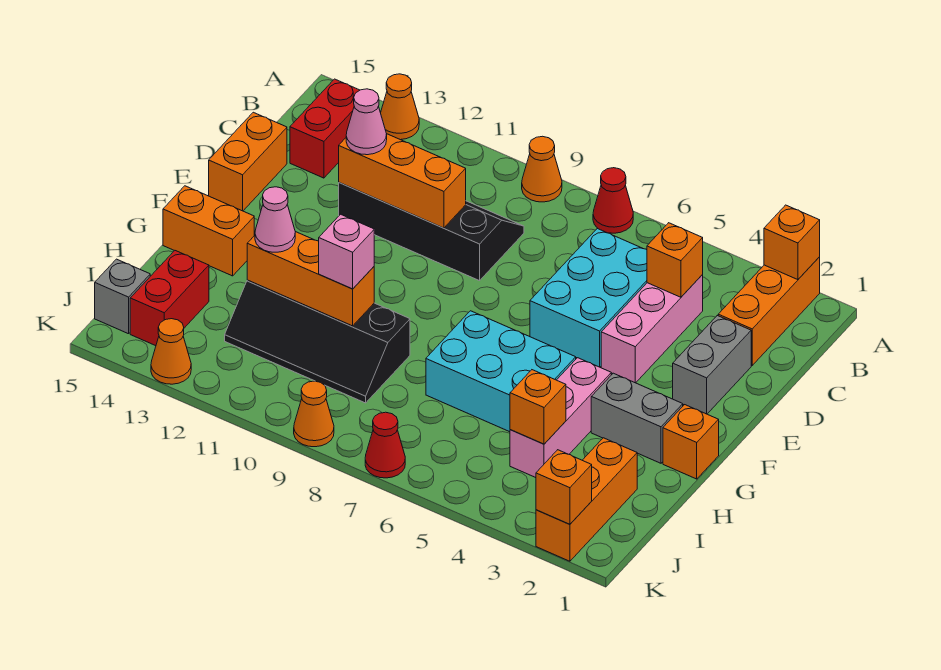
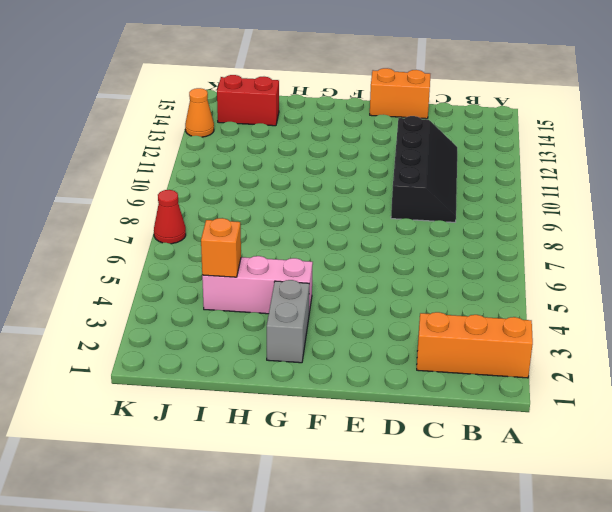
none -> red cone A7 level 1
none -> orange cone A9 level 1
none -> orange cone A13 level 1
none -> red brick B14:C14 level 1

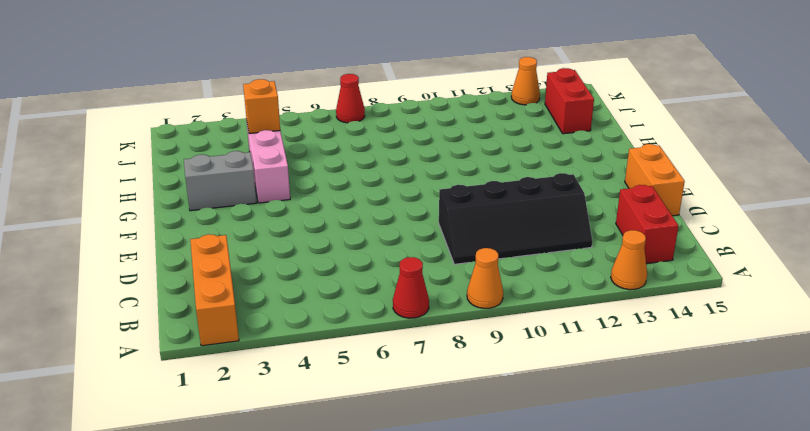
none -> pink brick C4:E4 level 1
none -> cyan brick C5:E6 level 1
none -> grey brick D2:E2 level 1
none -> orange brick G1 level 1

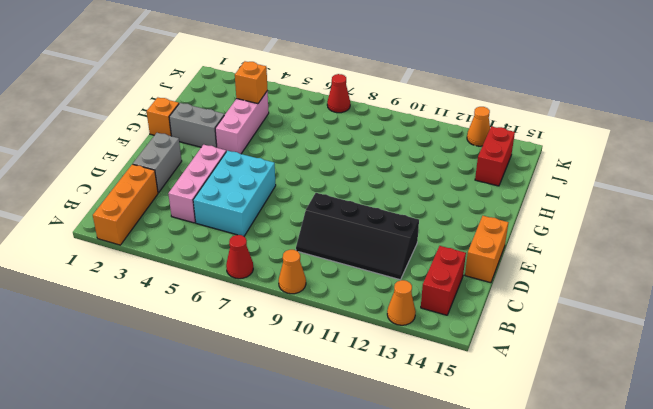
none -> cyan brick G5:H7 level 1
none -> orange brick G14:G15 level 1
none -> black slope H9:I12 level 1 top H
none -> orange brick I2:K2 level 1

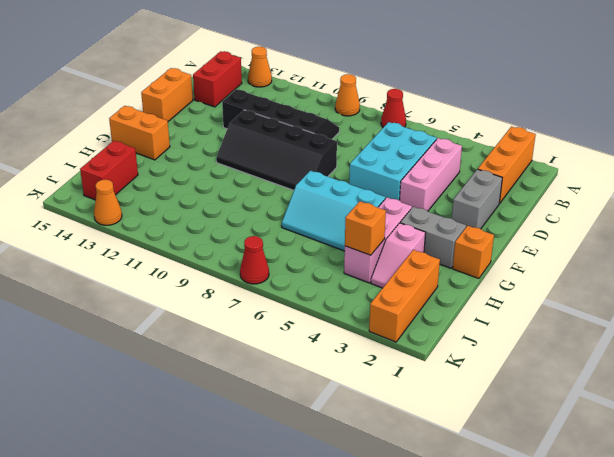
black slope E8:F11 level 1 top E -> black slope H9:I12 level 1 top H
cyan slope G5:H7 level 1 top G -> cyan brick G5:H7 level 1
pink slope H3:I3 level 1 top H -> none
none -> grey brick J15 level 1
none -> orange cone K9 level 1
none -> orange brick A2 level 2
none -> orange brick C4 level 2

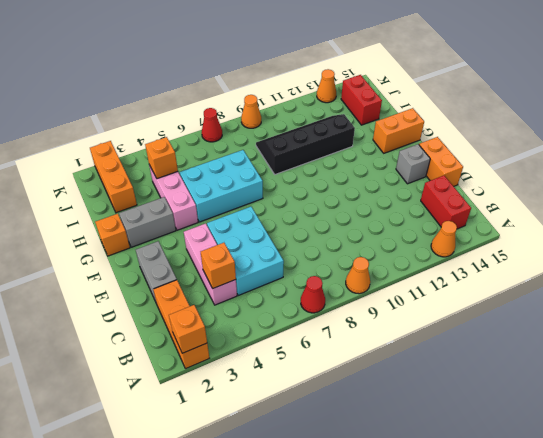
grey brick E14 level 1 -> grey brick J15 level 1
none -> black slope C9:D12 level 1 top D
none -> orange brick D10:D12 level 2
none -> orange brick H10:H12 level 2
none -> orange brick K2 level 2

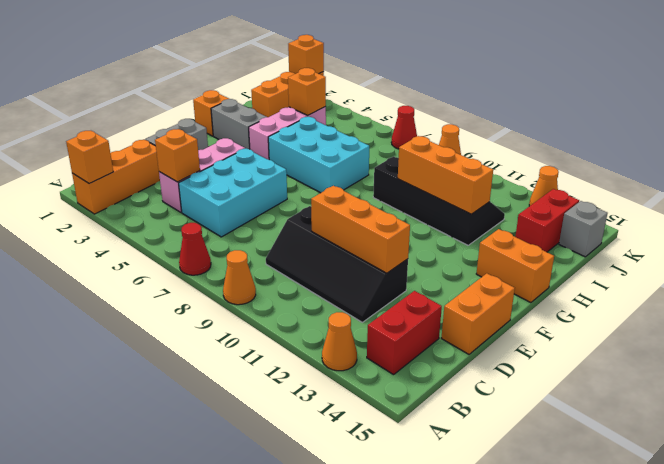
none -> pink cone D12 level 3
none -> pink brick H10 level 3
none -> pink cone H12 level 3

